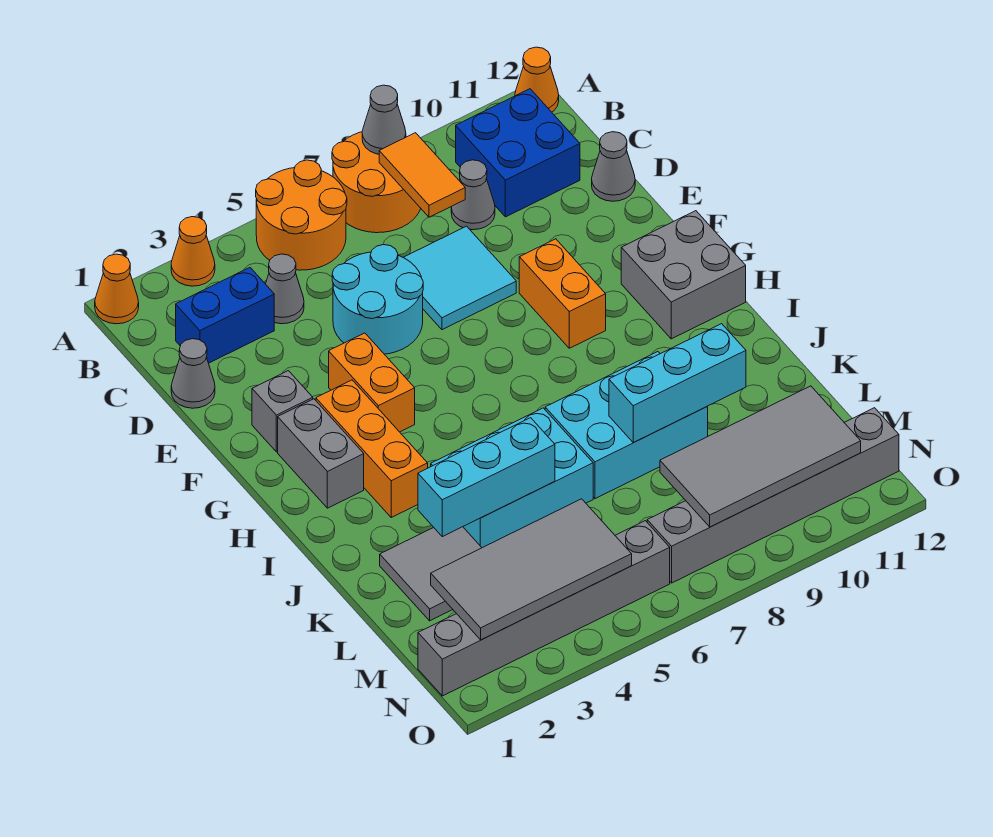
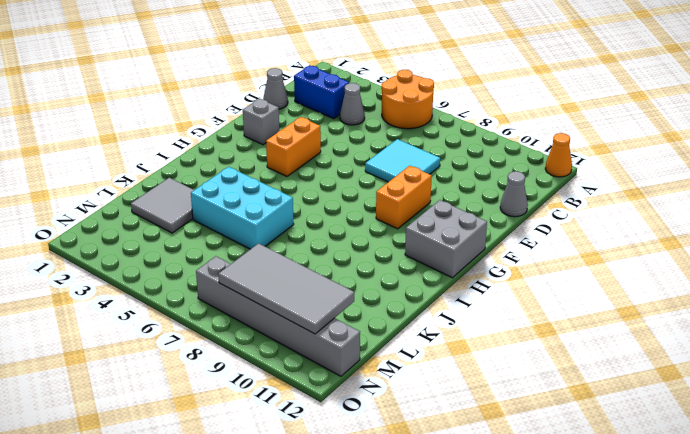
none -> orange cone A1 level 1
none -> orange cone A3 level 1
none -> orange round brick A7:B8 level 1
none -> blue brick B10:C11 level 1

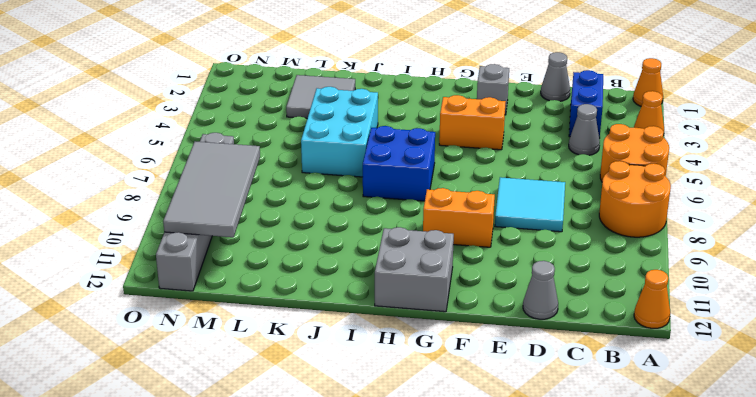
blue brick H6:I7 level 1 -> blue brick B10:C11 level 1
none -> grey cone C9 level 1
none -> cyan round brick D5:E6 level 1
none -> grey brick G2:H2 level 1
none -> orange brick G3:I3 level 1

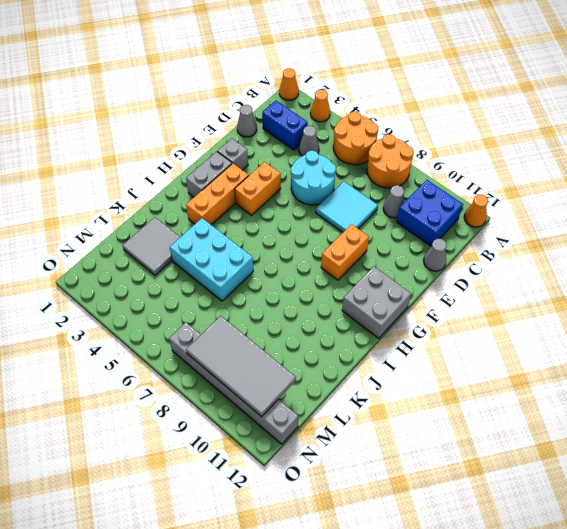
none -> cyan brick J7:K9 level 1
none -> grey brick N1:N6 level 1
none -> grey cone A8 level 2
none -> orange tile B8:C8 level 2

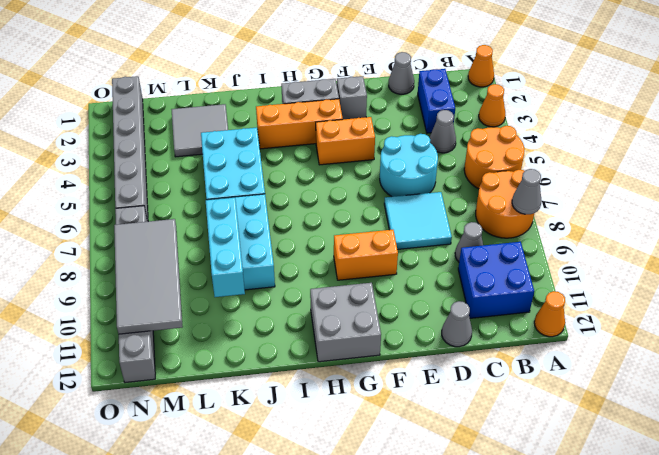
none -> orange tile B8:C8 level 2
none -> cyan brick K3:K5 level 2
none -> grey tile M2:N5 level 2

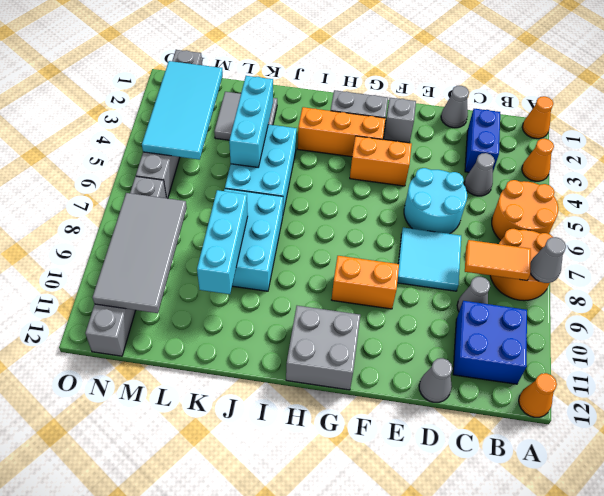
cyan tile M2:N5 level 2 -> grey tile M2:N5 level 2

